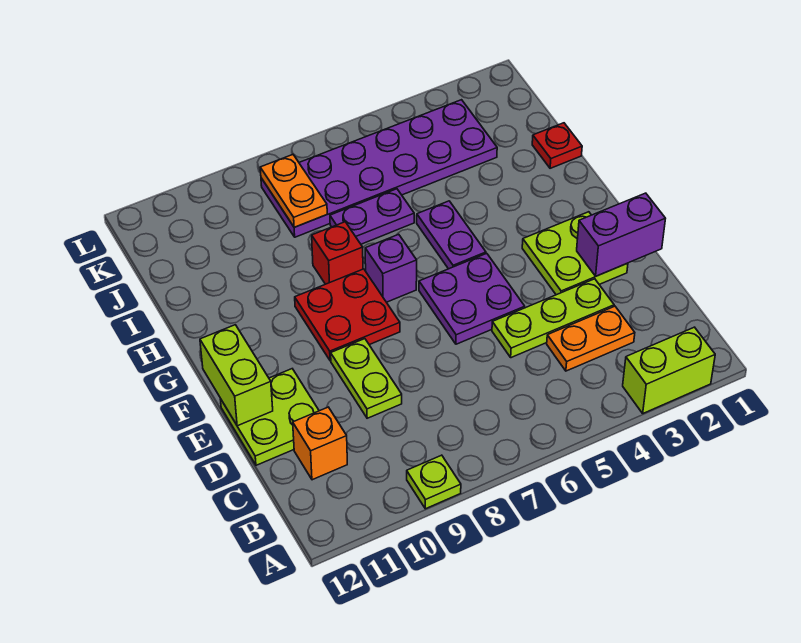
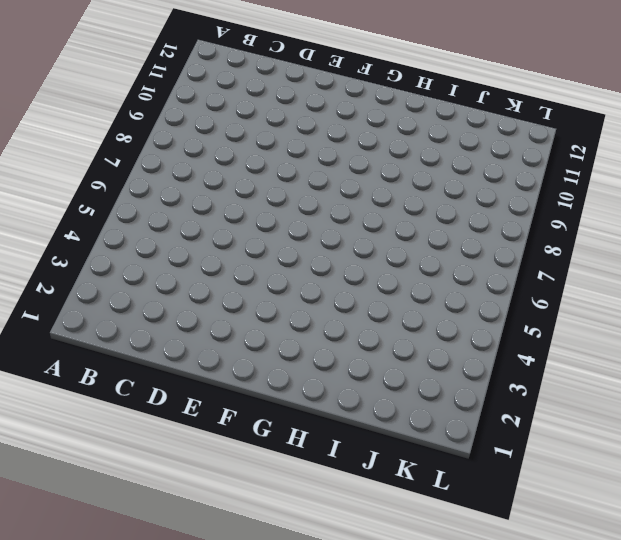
none -> lime brick A2:A3 level 1
none -> lime plate A9 level 1
none -> orange plate C3:C4 level 1

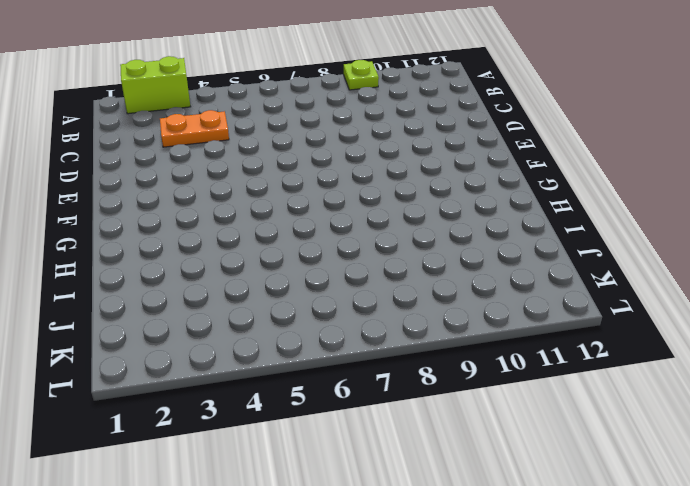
none -> orange brick C11 level 1
none -> lime plate D3:D5 level 1
none -> lime plate D9:E9 level 1

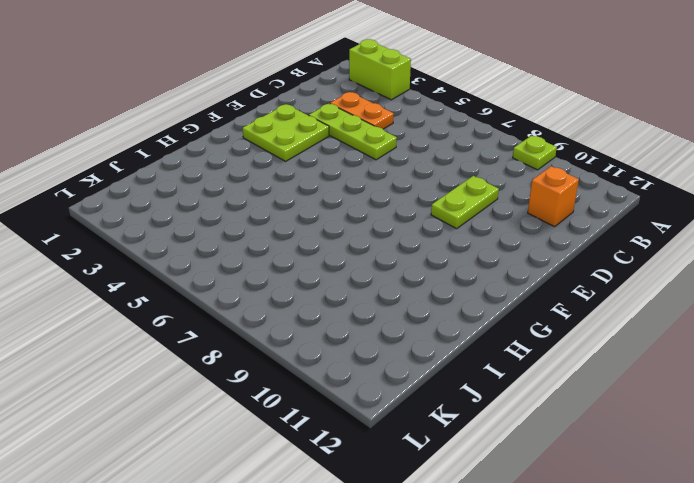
none -> lime plate D11:E12 level 1
none -> purple plate E5:F6 level 1
none -> red plate F8:G9 level 1

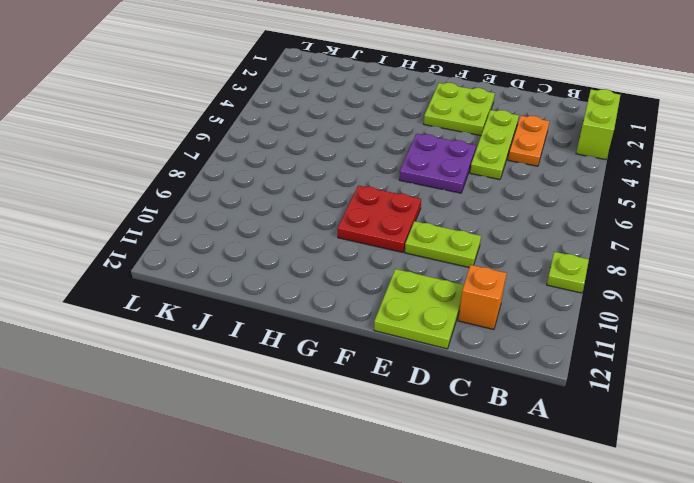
none -> purple plate G5:H5 level 1
none -> purple brick G7 level 1
none -> red brick H8 level 1

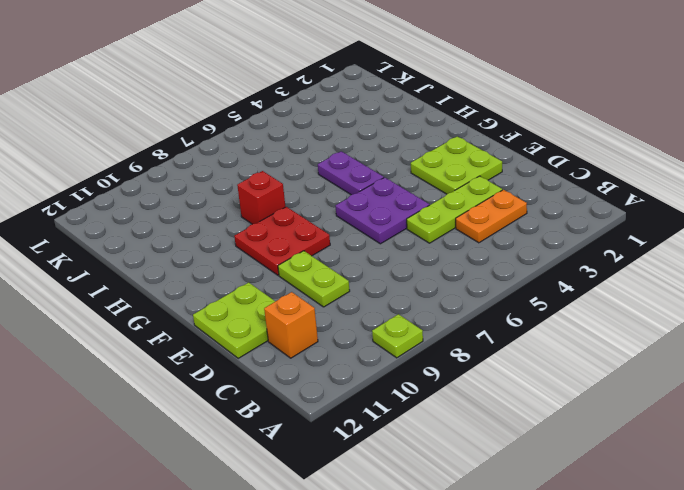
none -> lime brick A2:A3 level 1
none -> purple brick G7 level 1
none -> red plate I1 level 1

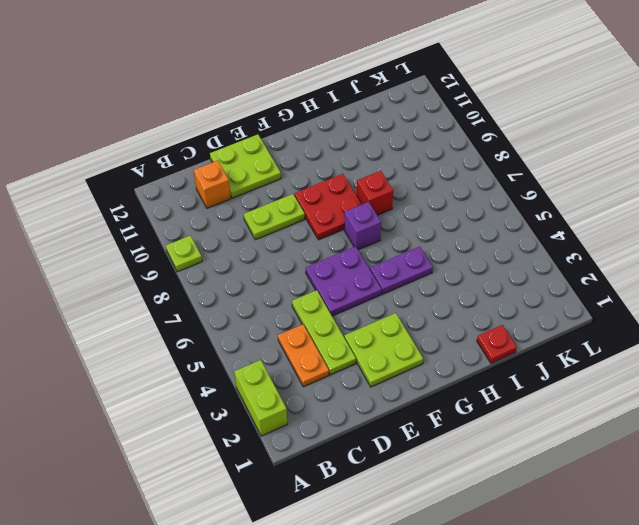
none -> purple plate I6:I7 level 1
none -> purple plate J3:K8 level 1
none -> purple brick E1:E2 level 2

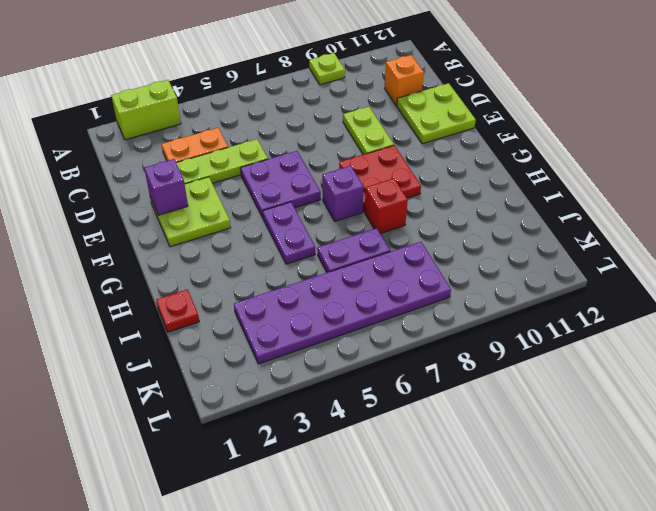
purple brick E2 level 2 -> purple brick E1:E2 level 2
none -> lime brick E12:F12 level 2
none -> orange plate J8:K8 level 2

